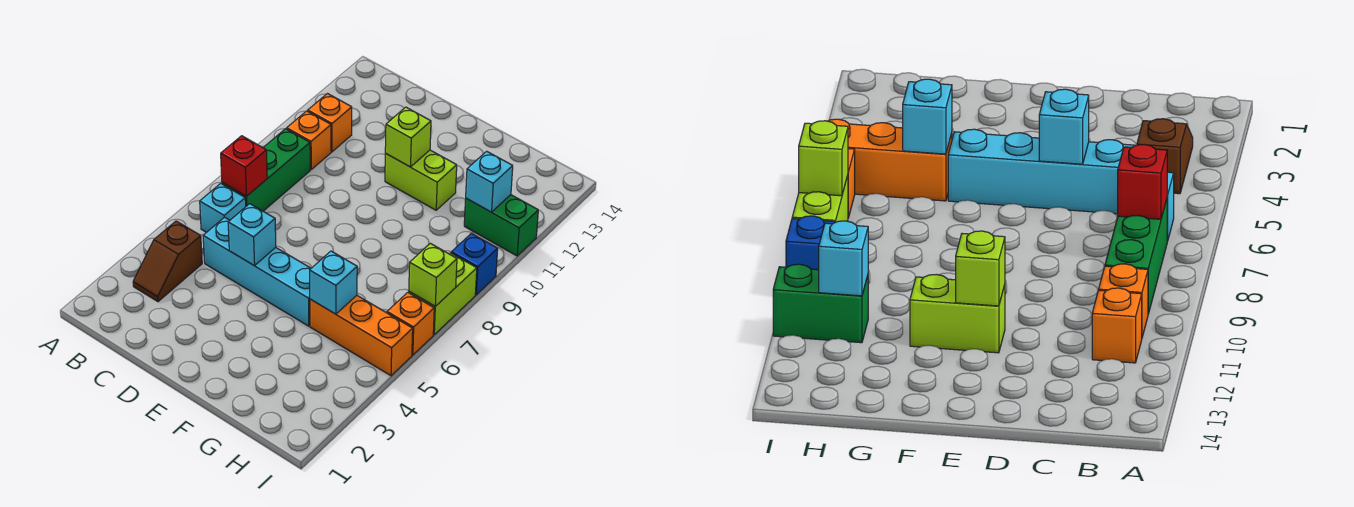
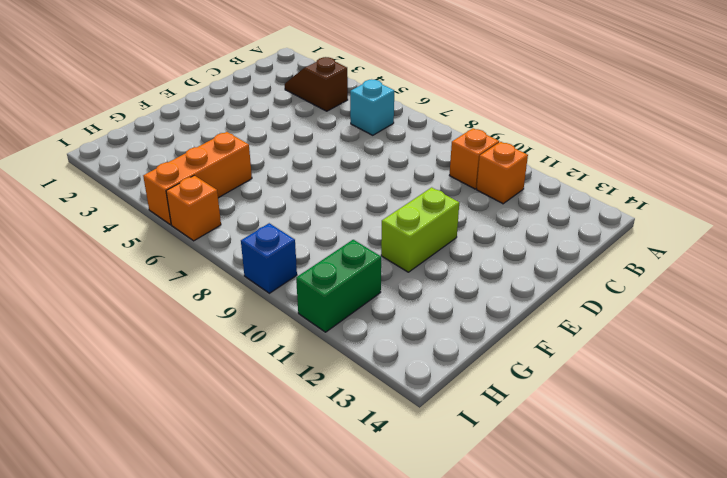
none -> green brick B7:B9 level 1
none -> cyan brick C5:F5 level 1
none -> lime brick I7:I8 level 1

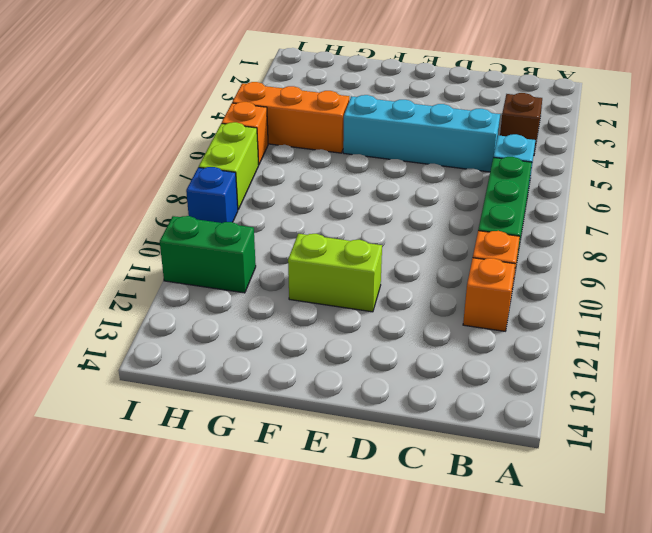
none -> red brick B7 level 2
none -> cyan brick D5 level 2
none -> lime brick E11 level 2

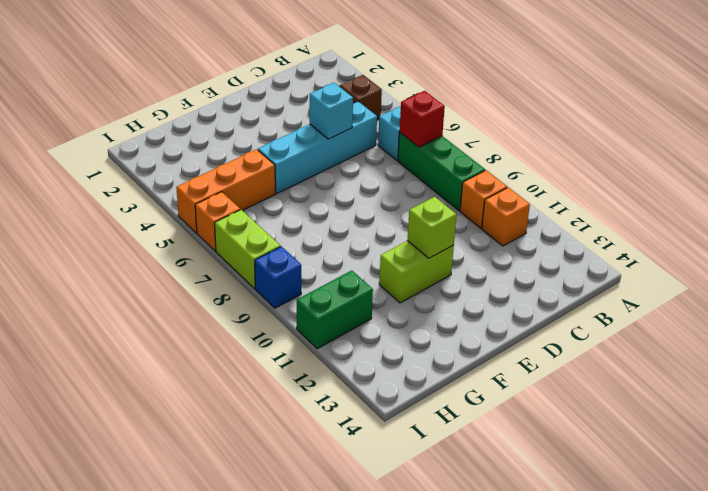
none -> cyan brick G5 level 2
none -> cyan brick H11 level 2
none -> lime brick I7 level 2

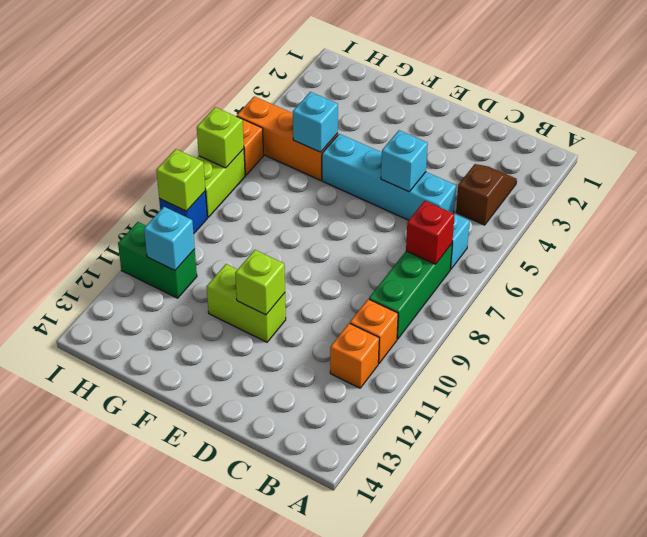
lime brick I9 level 2 -> none

